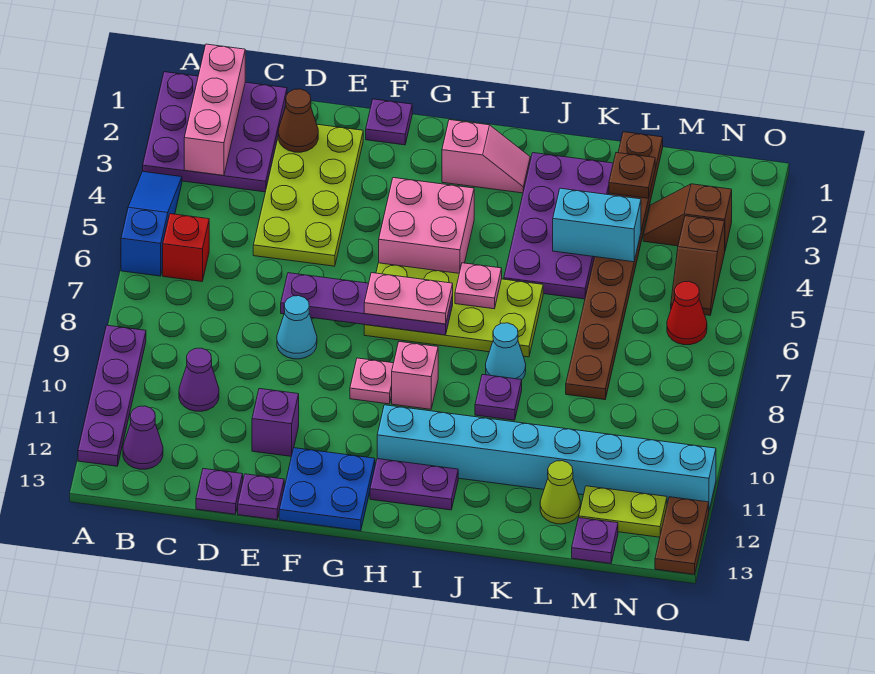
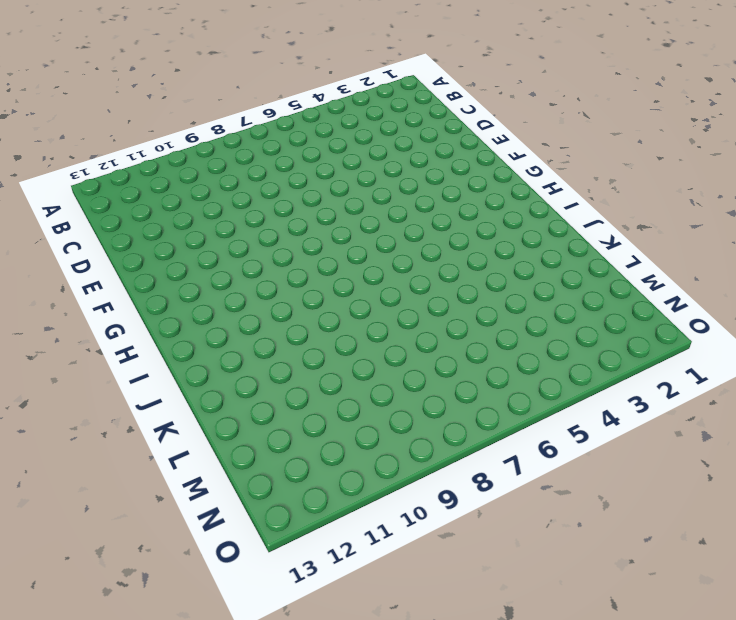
none -> purple plate A1:C3 level 1
none -> blue slope A4:A6 level 1 top 6
none -> purple plate A9:A12 level 1
none -> red brick B6 level 1

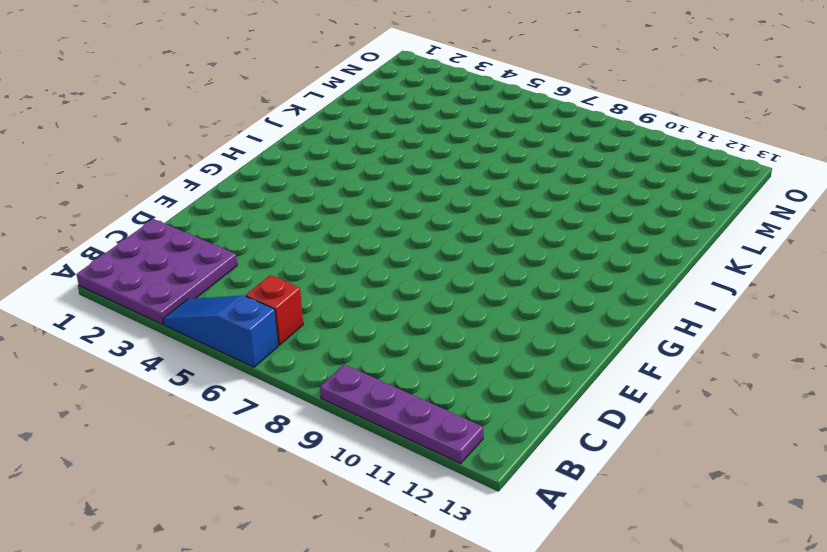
none -> purple cone B12 level 1
none -> purple cone C10 level 1
none -> lime plate D2:E5 level 1
none -> purple plate D13 level 1

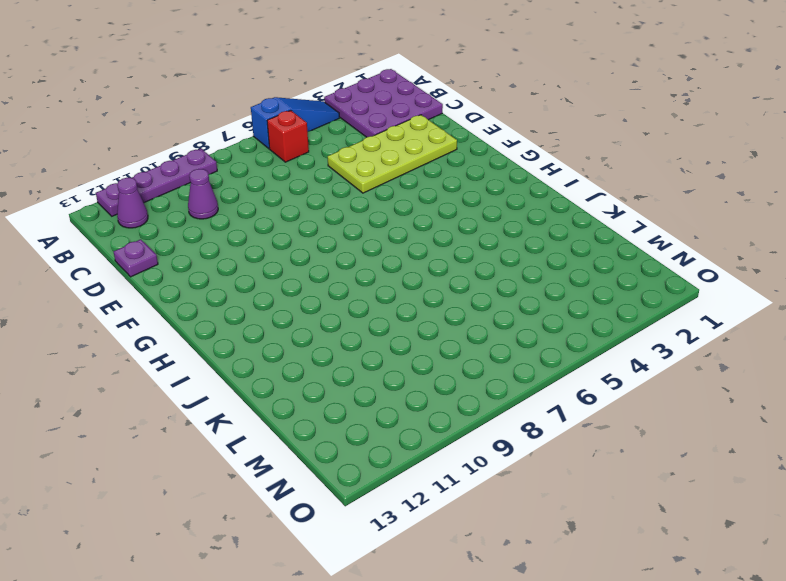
none -> cyan cone E8 level 1
none -> purple brick E11 level 1
none -> purple plate E13 level 1
none -> purple plate F1 level 1

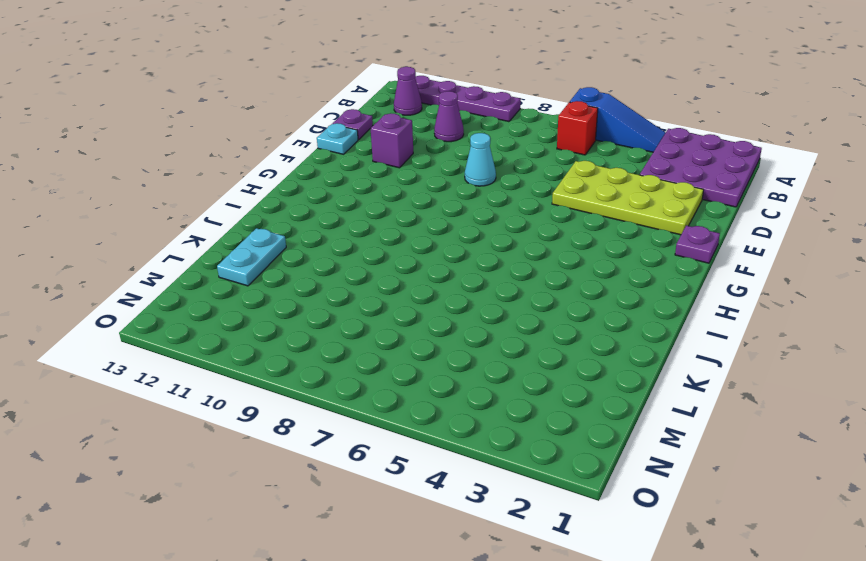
cyan plate E13 level 1 -> purple plate E13 level 1
cyan plate K12:L12 level 1 -> lime cone L12 level 1
none -> blue plate F12:G13 level 1
none -> pink brick G4:H5 level 1
none -> lime plate G6:J7 level 1
none -> pink plate G9 level 1

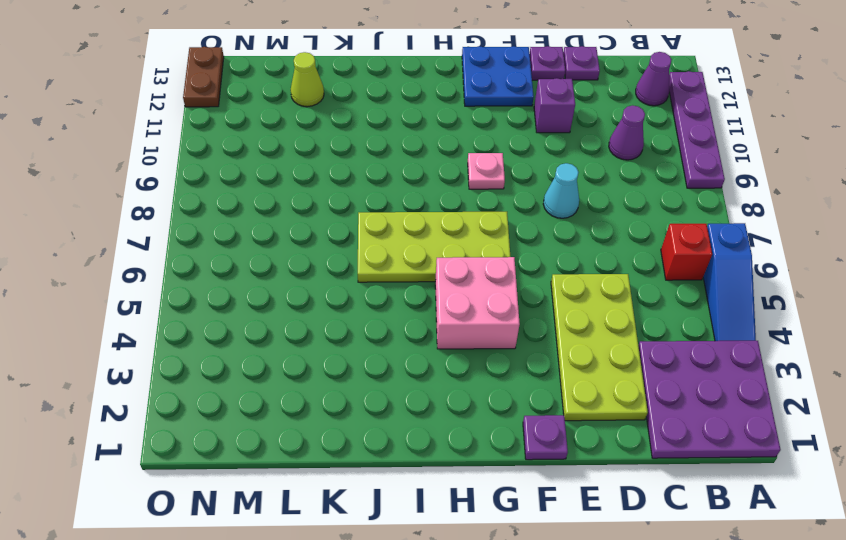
none -> pink slope H2:I2 level 1 top H
none -> pink brick H9 level 1
none -> cyan brick H11:O11 level 1
none -> purple plate H12:I12 level 1

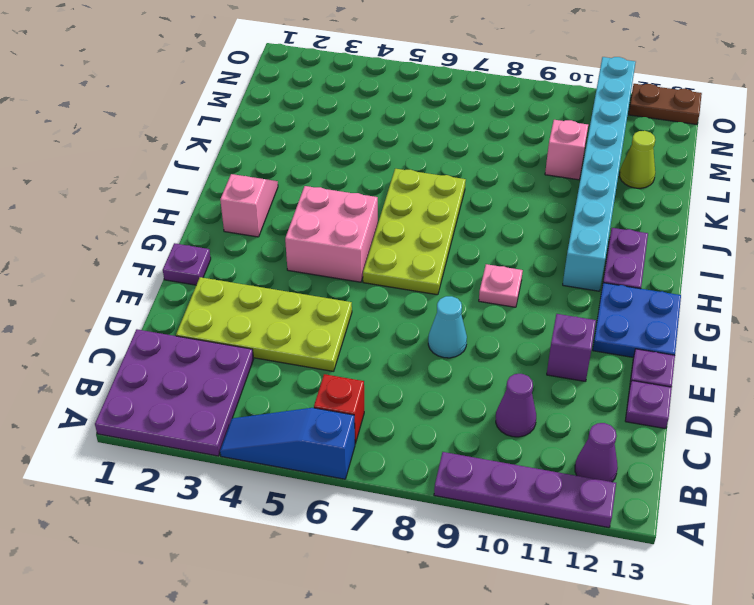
pink brick L10 level 1 -> pink brick H9 level 1
none -> purple plate J2:K5 level 1
none -> cyan cone J8 level 1
none -> purple plate J9 level 1
none -> brown plate L1:L8 level 1

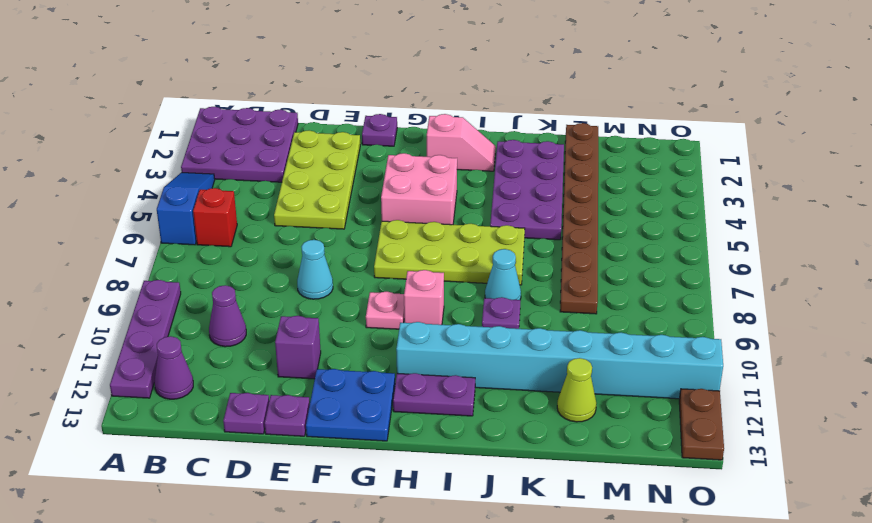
none -> brown slope M3:N3 level 1 top N
none -> lime plate M12:N12 level 1
none -> purple plate M13 level 1
none -> brown slope N4:N5 level 1 top 4

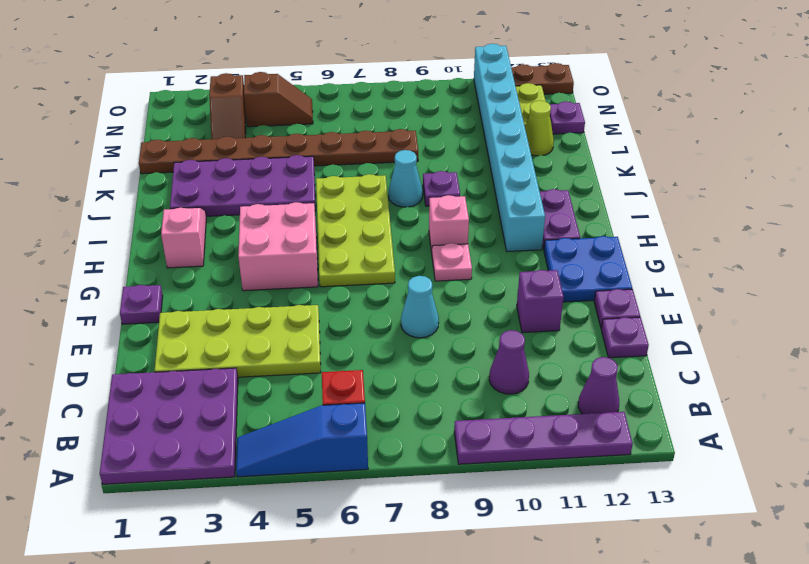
none -> red cone N6 level 1
none -> pink brick B1:B3 level 2
none -> brown cone D2 level 2
none -> purple plate E7:H7 level 2

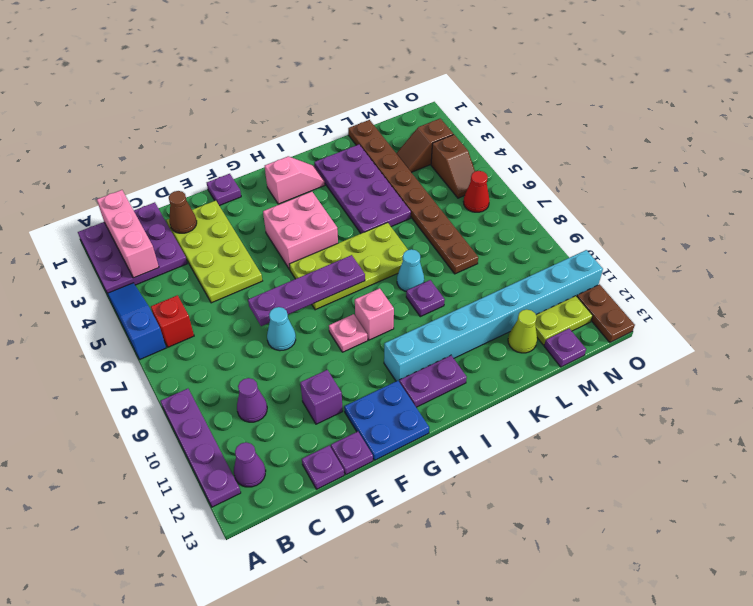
none -> pink plate I6 level 2
none -> cyan brick K4:L4 level 2
none -> brown plate L2 level 2
none -> pink plate G7:H7 level 3

